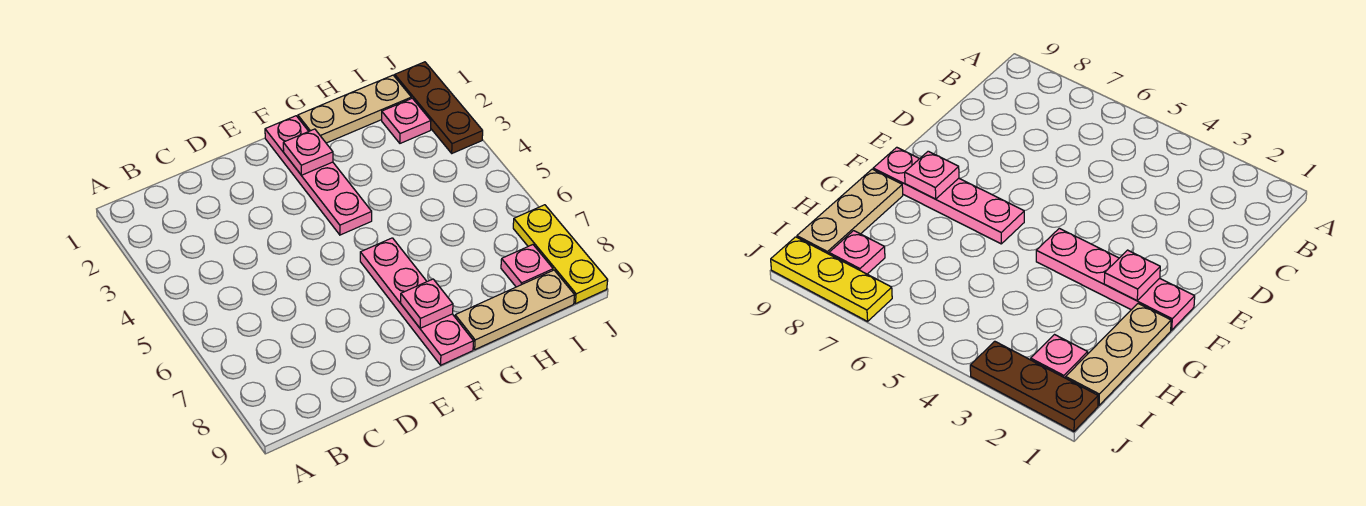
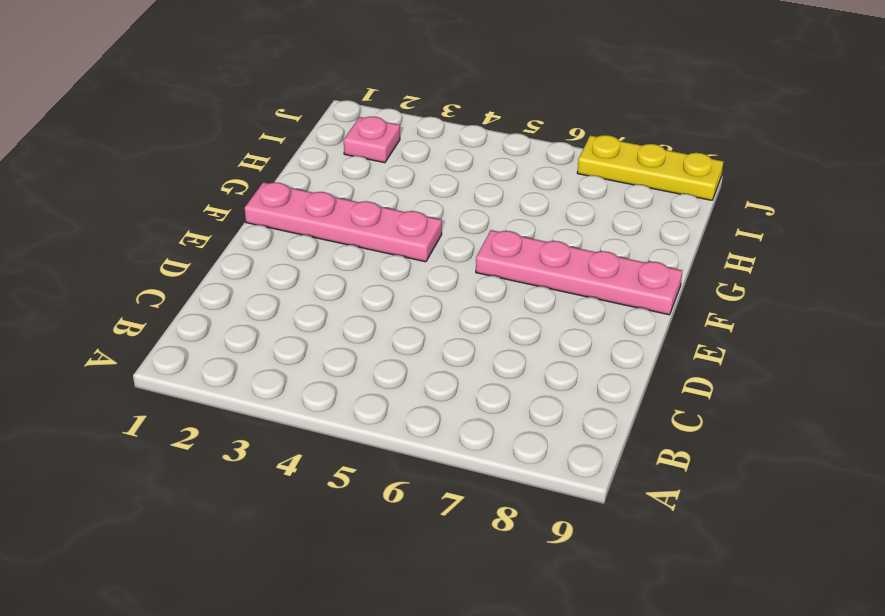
none -> tan plate G1:I1 level 1
none -> tan plate G9:I9 level 1

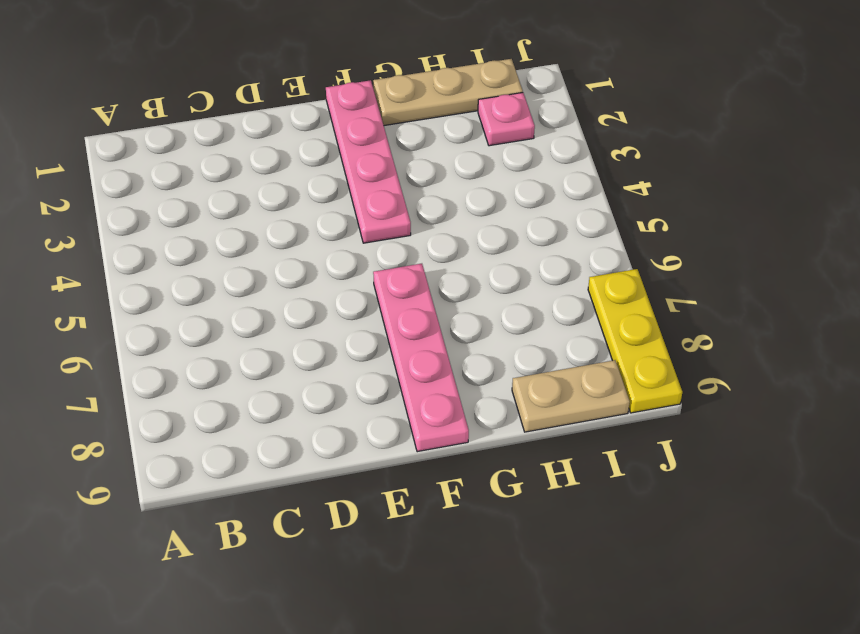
tan plate H9:I9 level 1 -> tan plate G9:I9 level 1
none -> pink plate I8 level 1
none -> brown plate J1:J3 level 1

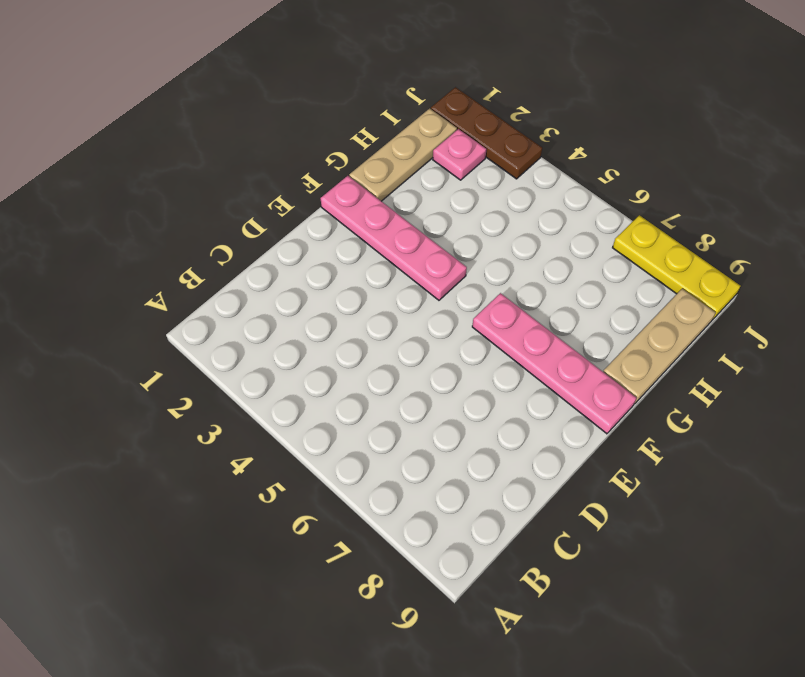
none -> pink plate I8 level 1
none -> pink plate F2 level 2

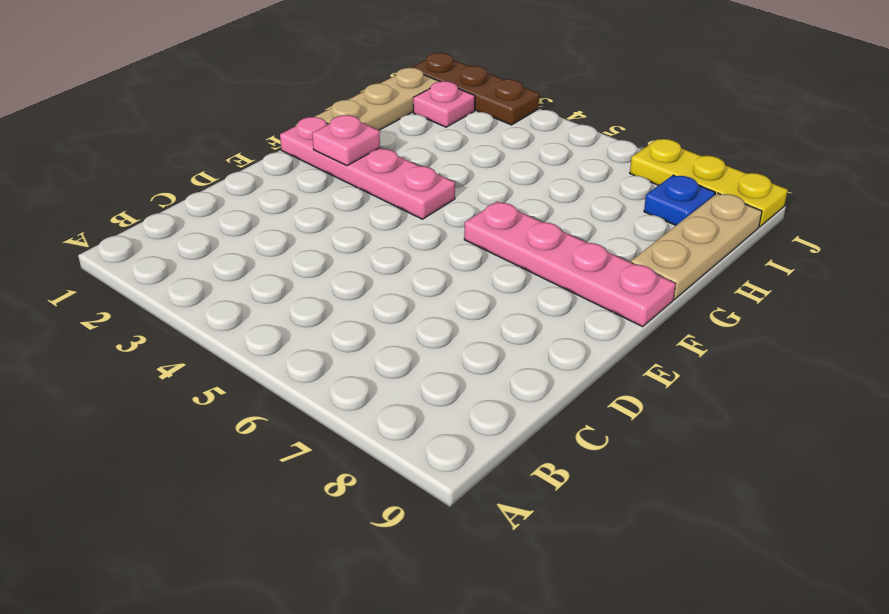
blue plate I8 level 1 -> pink plate I8 level 1
none -> pink plate F8 level 2

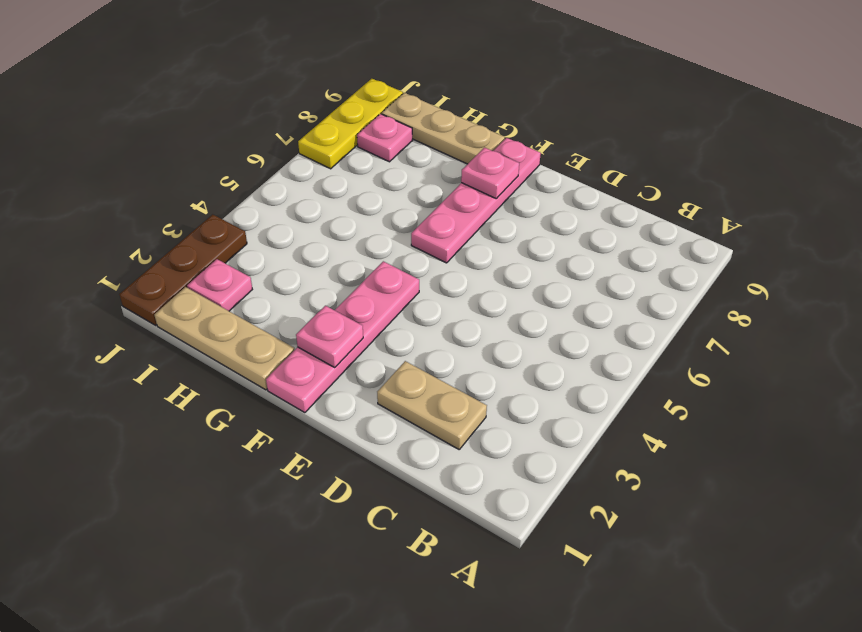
tan plate C2:D2 level 1 -> none

